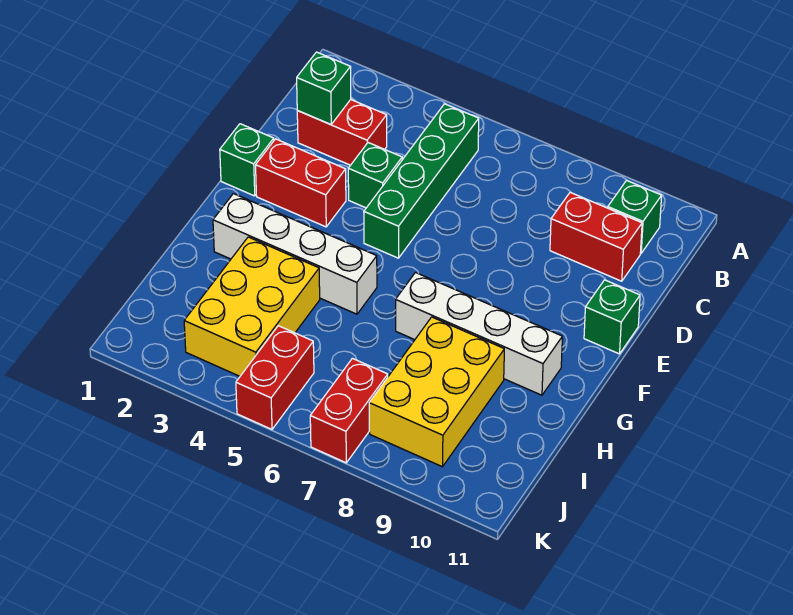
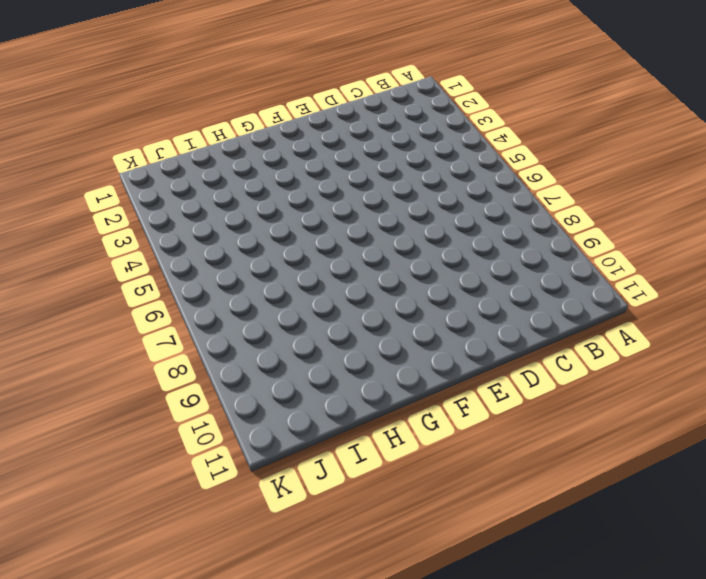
none -> green brick B5:E5 level 1
none -> green brick B10 level 1
none -> red brick C2:C3 level 1

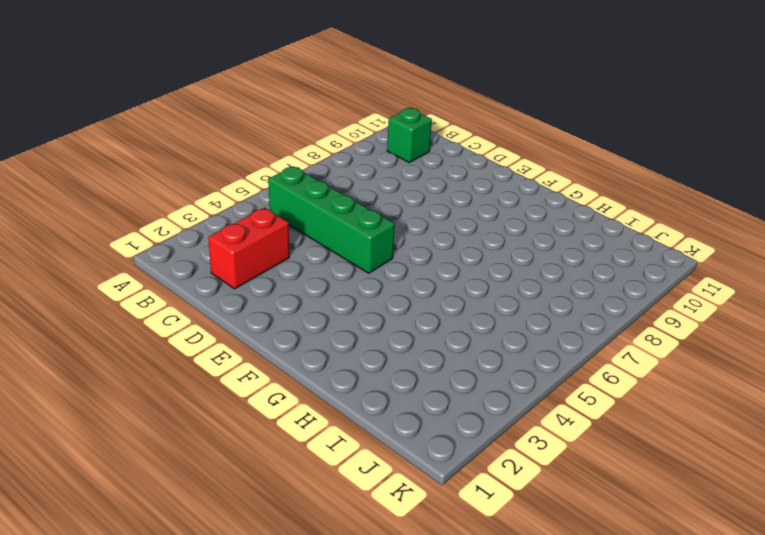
none -> red brick C9:C10 level 1
none -> green brick D4 level 1
none -> green brick E1 level 1

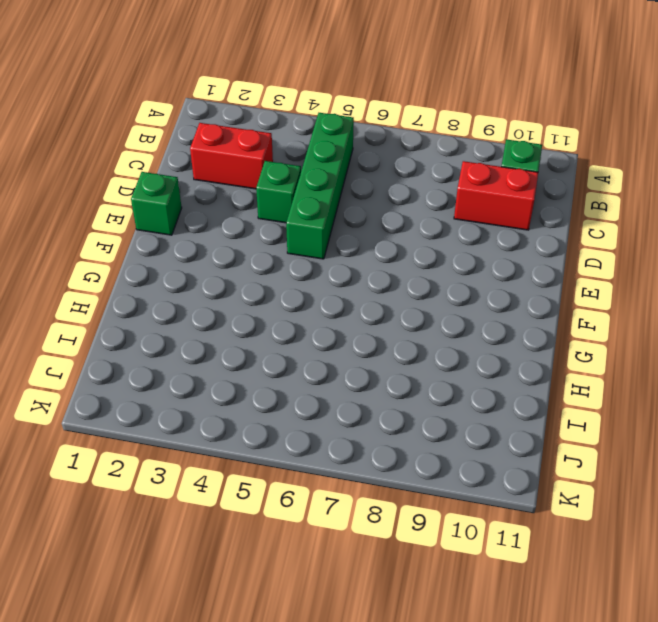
none -> red brick E2:E3 level 1
none -> green brick E11 level 1
none -> white brick G2:G5 level 1

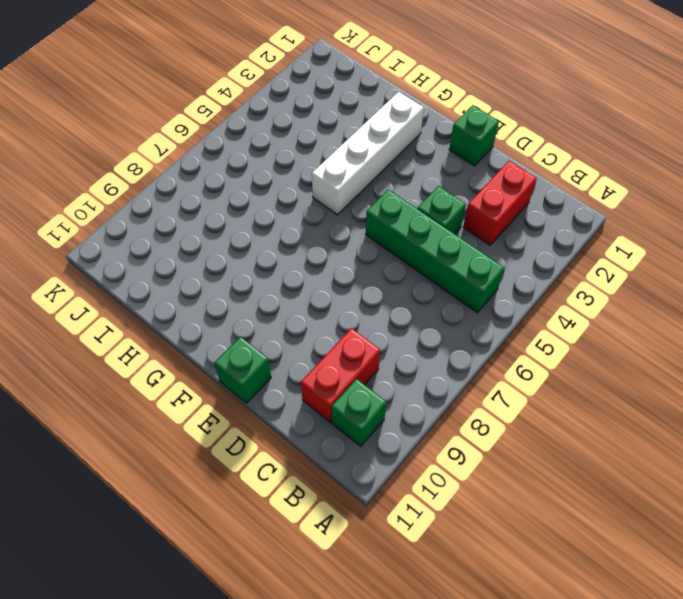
none -> red brick E2:E3 level 1
none -> white brick G7:G10 level 1
none -> yellow brick H3:J4 level 1

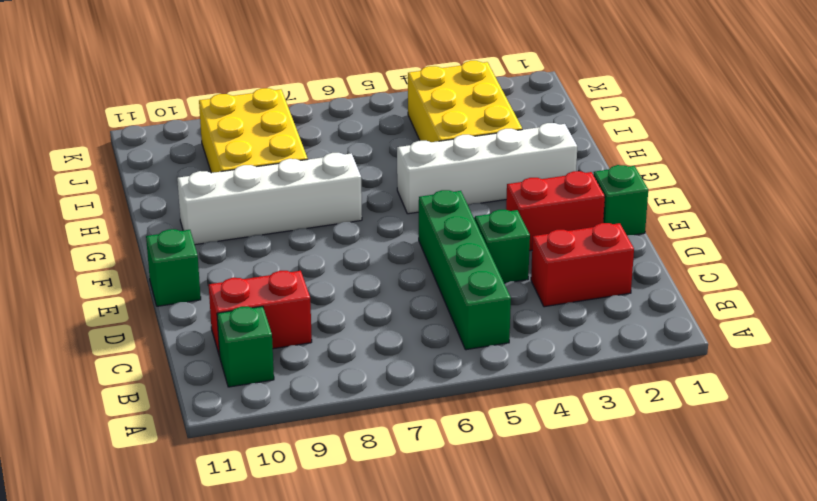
none -> red brick J5:K5 level 1
none -> red brick J7:K7 level 1
none -> green brick C2 level 2

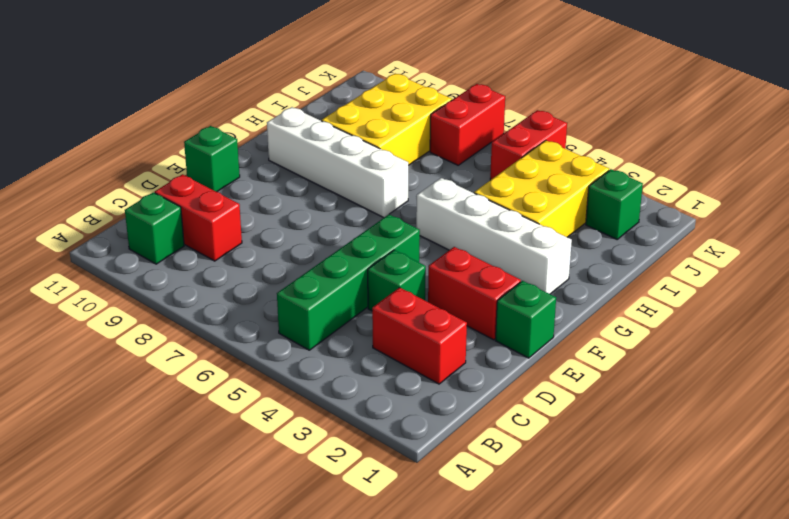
green brick J2 level 1 -> green brick C2 level 2

